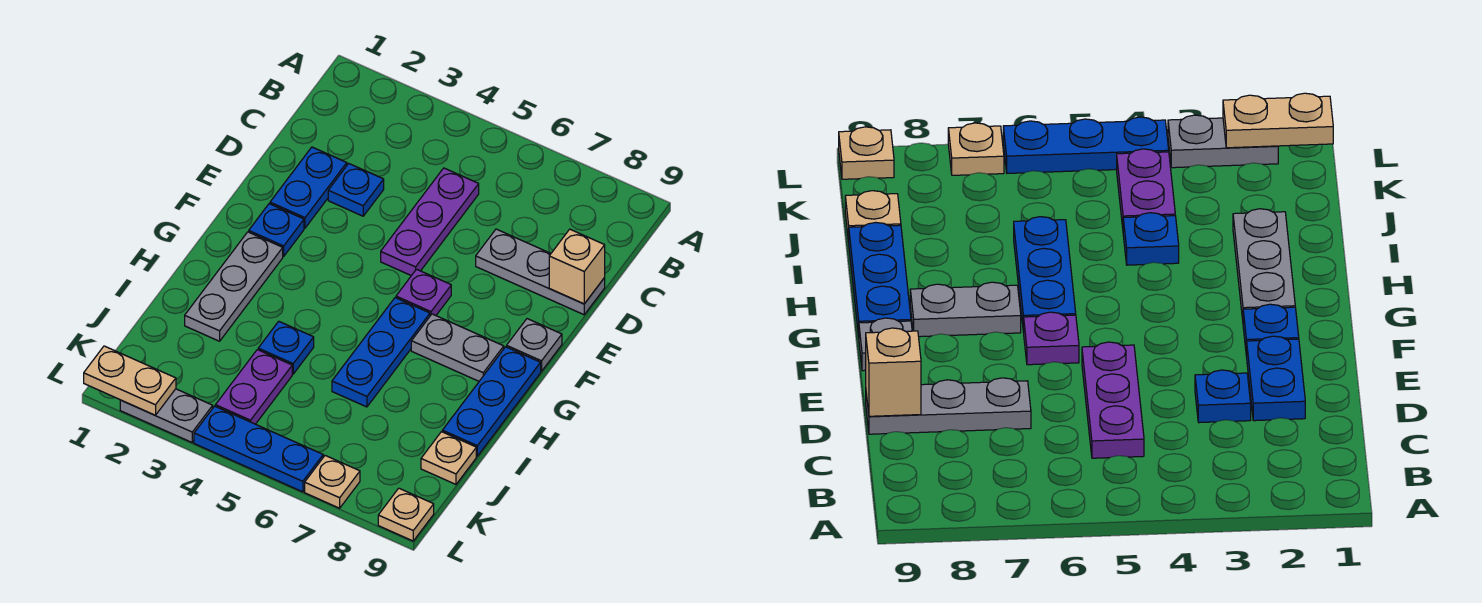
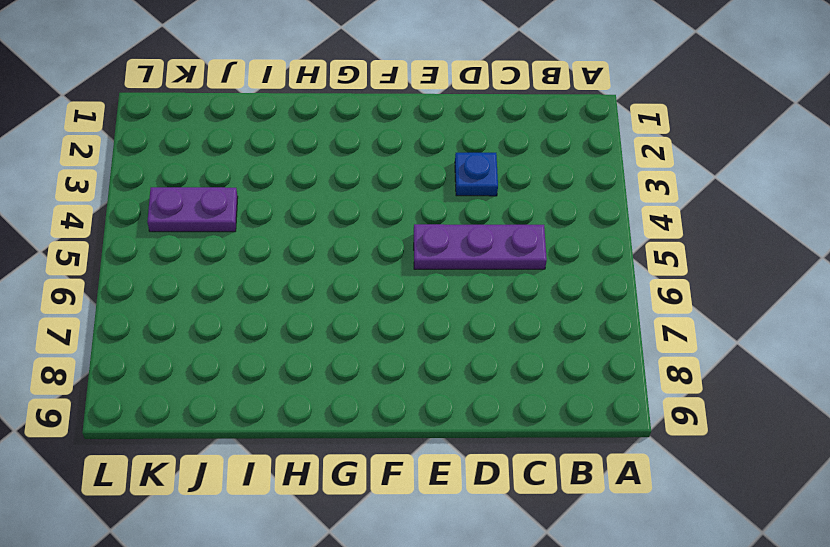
none -> blue plate D2:E2 level 1
none -> grey plate D7:D9 level 1
none -> blue plate F2 level 1

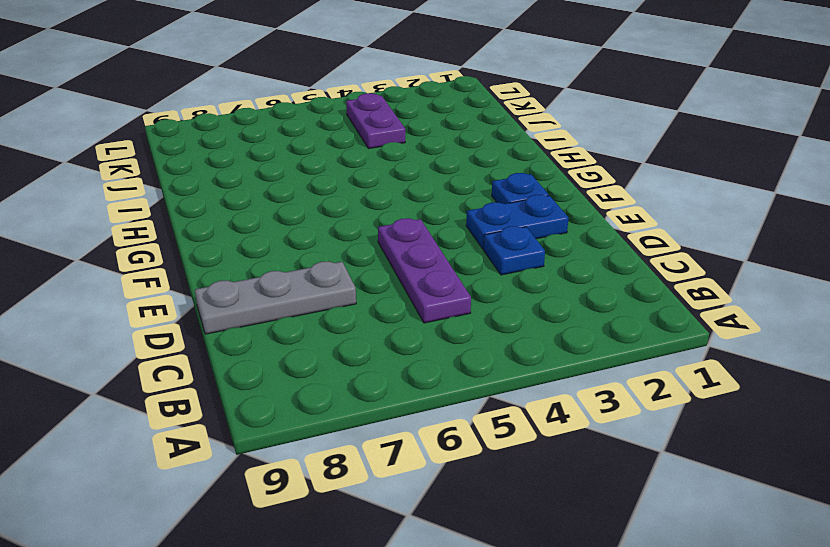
blue plate E2:E3 level 1 -> blue plate D2:E2 level 1
none -> purple plate F6 level 1
none -> grey plate F9 level 1
none -> grey plate G2:I2 level 1

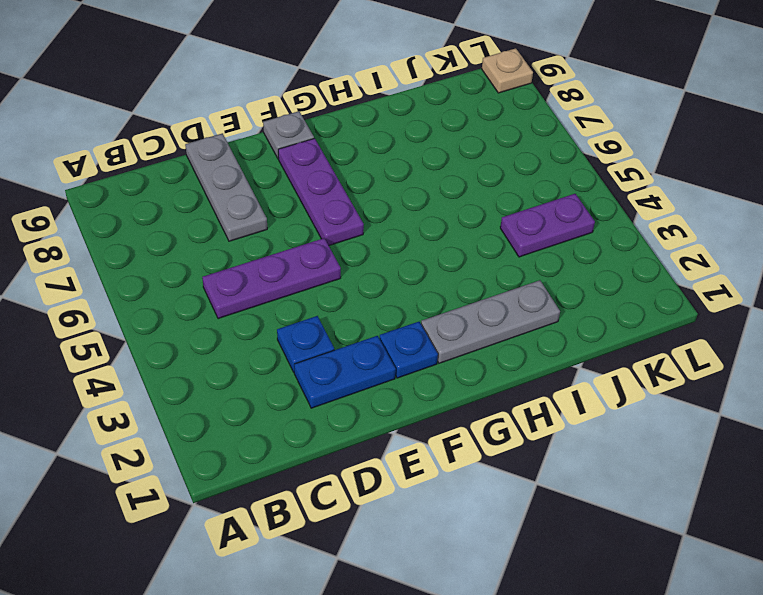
purple plate F6:F8 level 1 -> purple plate F6 level 1
none -> blue plate G6:I6 level 1
none -> grey plate G7:G8 level 1
none -> blue plate G9:I9 level 1

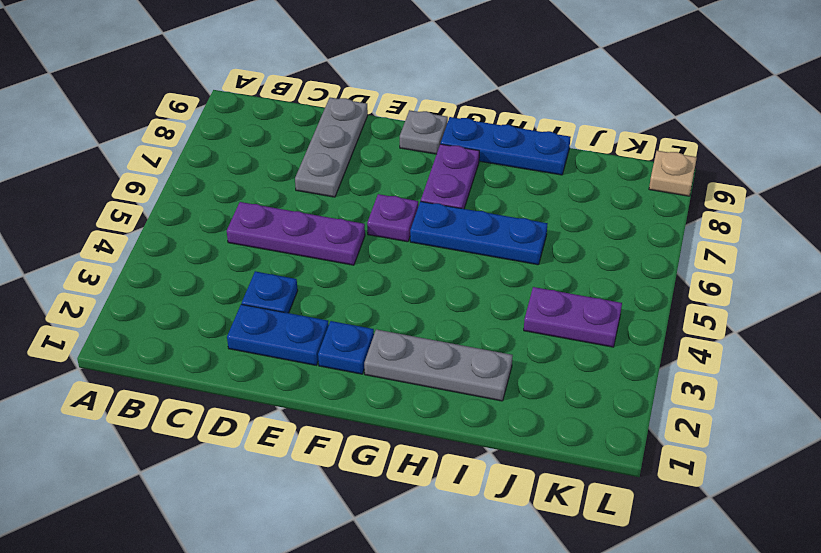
purple plate G7:G8 level 1 -> grey plate G7:G8 level 1
none -> blue plate I4 level 1
none -> tan plate J9 level 1
none -> grey plate L2:L3 level 1

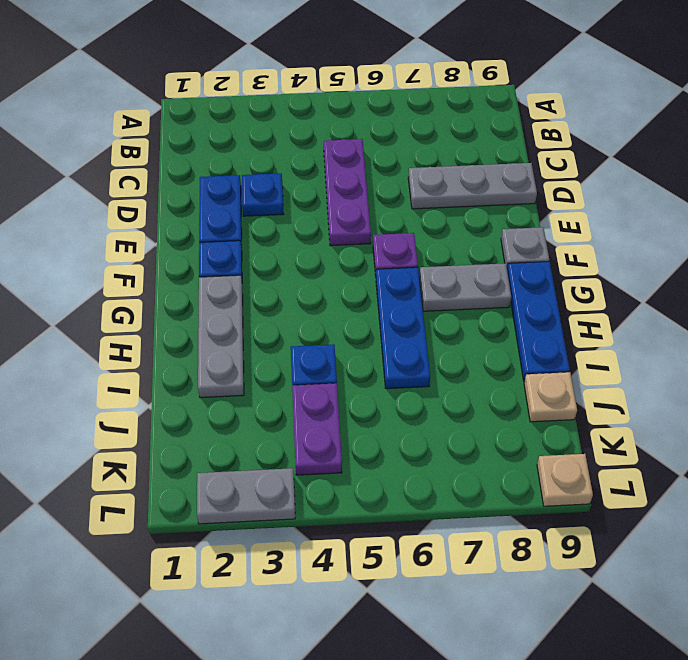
none -> blue plate L4:L6 level 1
none -> tan plate L7 level 1
none -> tan brick D9 level 2

